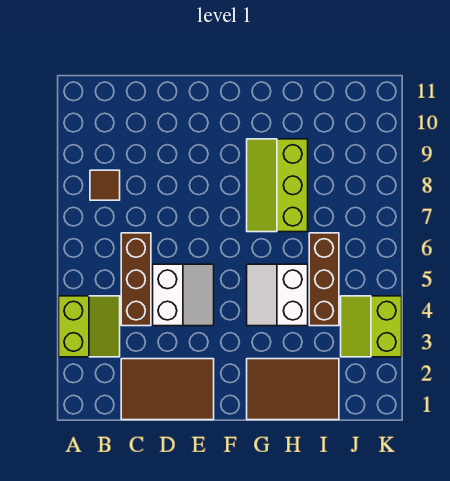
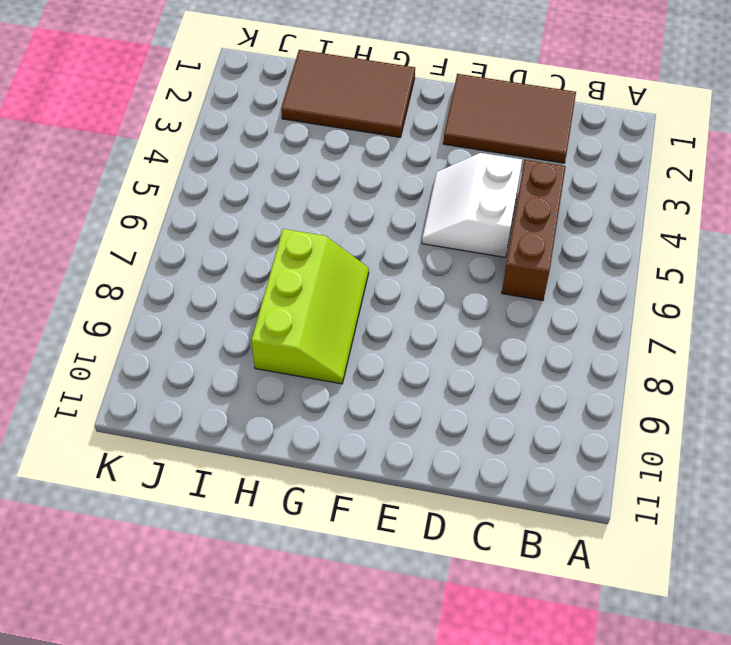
none -> lime slope A3:B4 level 1 top A
none -> brown tile B8 level 1

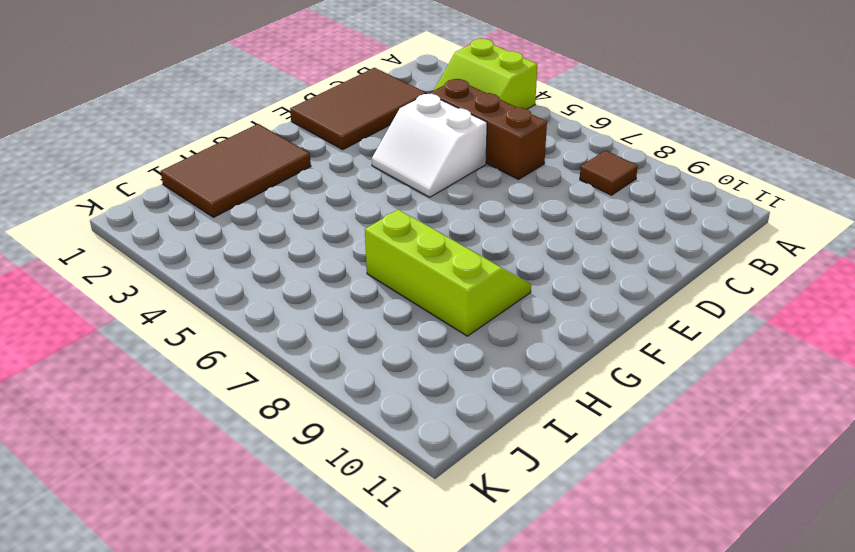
none -> white slope G4:H5 level 1 top H
none -> brown brick I4:I6 level 1

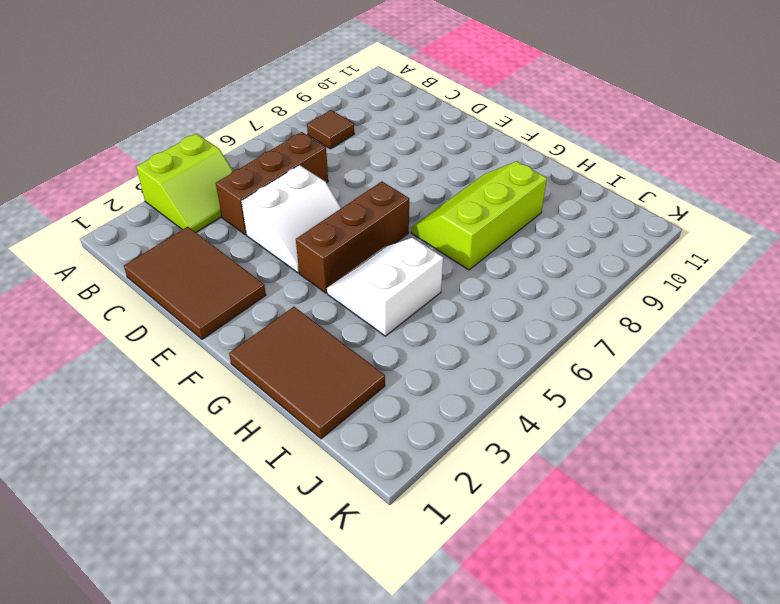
brown brick F4:F6 level 1 -> brown brick I4:I6 level 1
none -> lime slope J3:K4 level 1 top K

